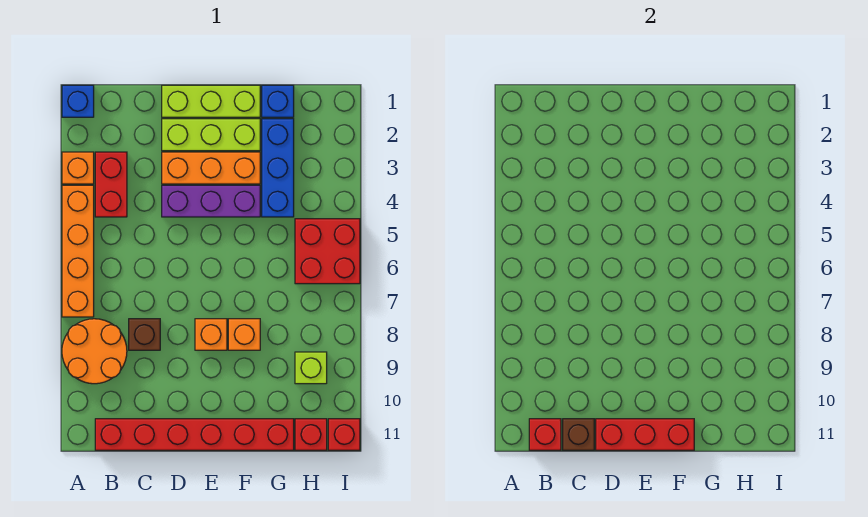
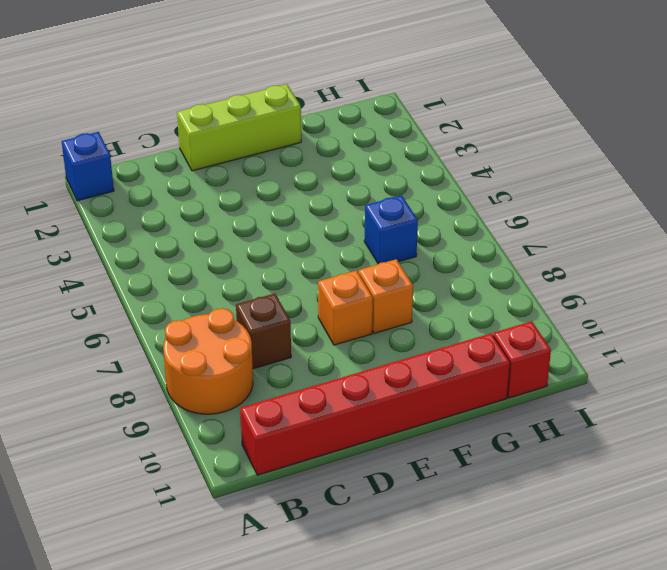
blue brick G6 level 1 -> blue brick G1 level 1
none -> orange brick A3 level 1
none -> orange brick A4:A7 level 1
none -> red brick B3:B4 level 1

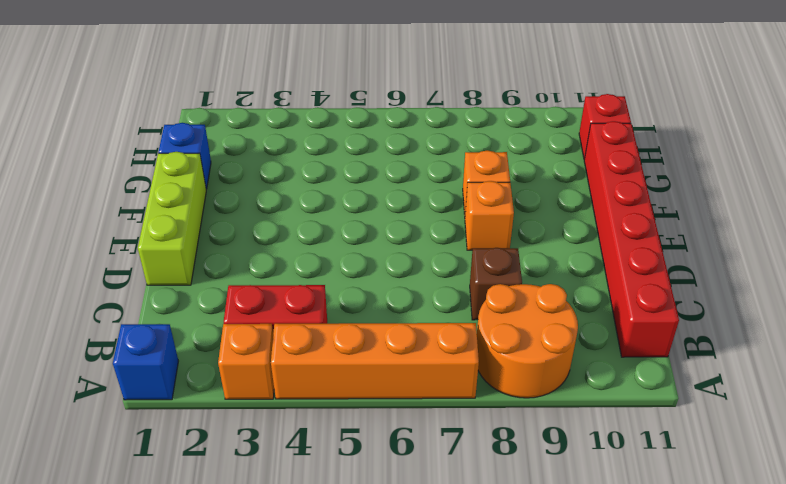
none -> lime brick D2:F2 level 1
none -> orange brick D3:F3 level 1
none -> purple brick D4:F4 level 1

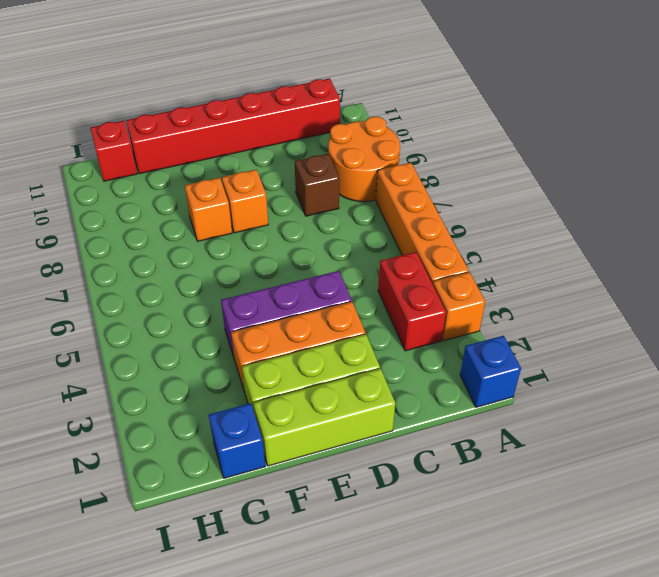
none -> blue brick G2:G4 level 1
none -> red brick H5:I6 level 1
none -> lime brick H9 level 1

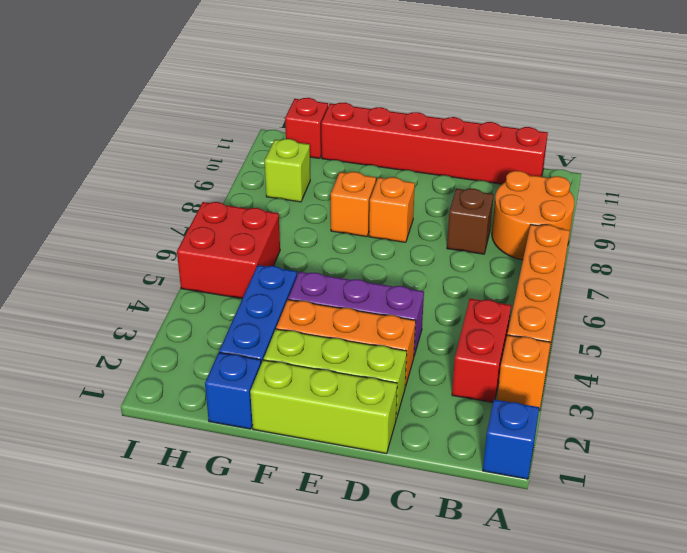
none -> red brick I11 level 1
none -> red brick B11 level 2
none -> brown brick C11 level 2

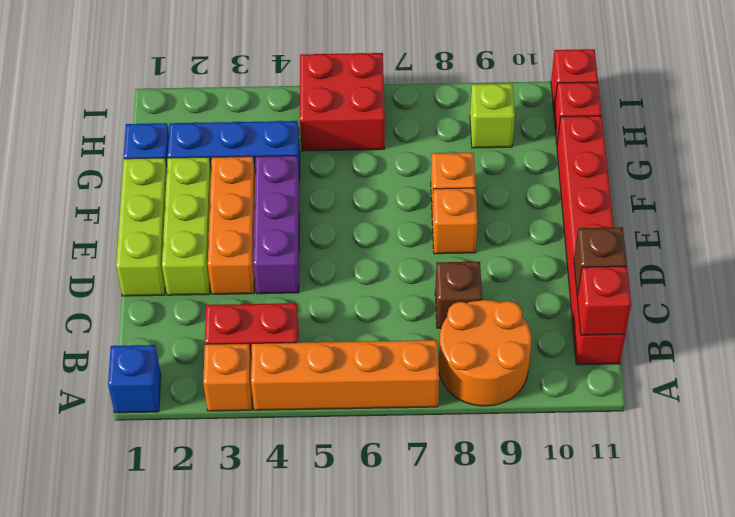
none -> red brick D11:F11 level 2

